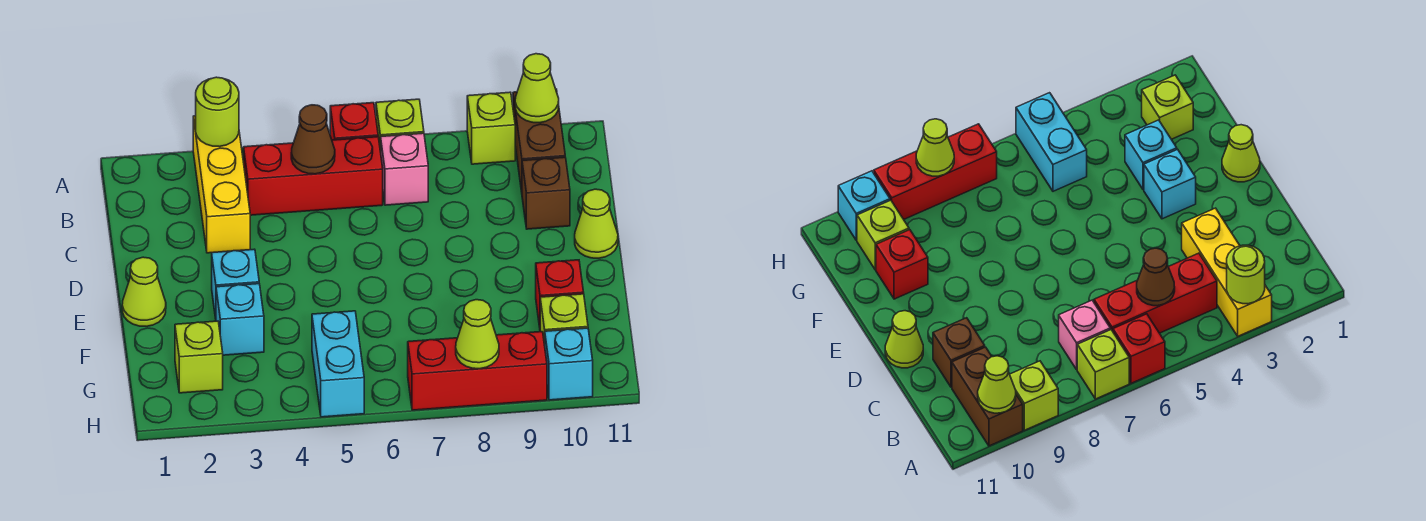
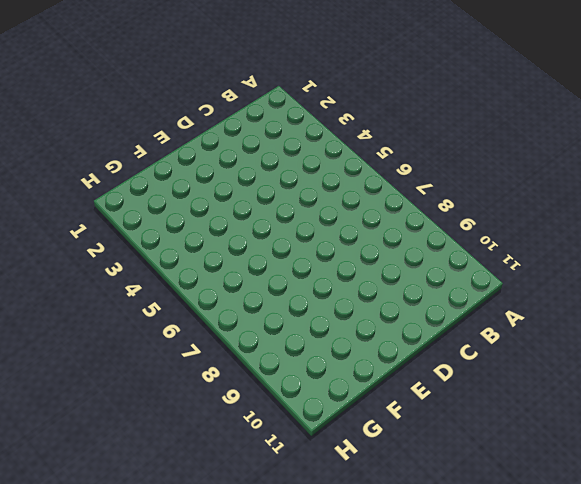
none -> yellow brick A3:C3 level 1
none -> red brick A6 level 1
none -> lime brick A7 level 1

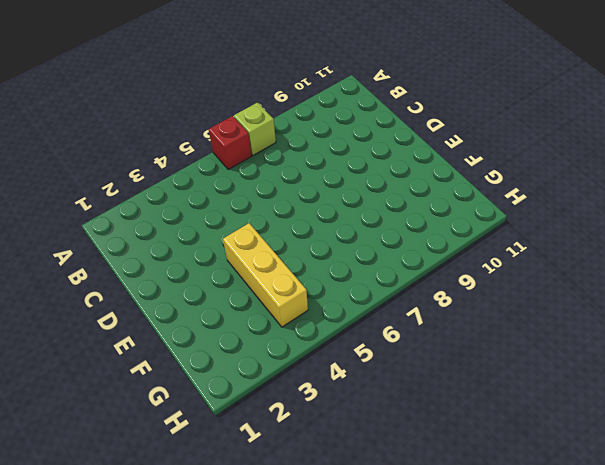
yellow brick E4:G4 level 1 -> yellow brick A3:C3 level 1
none -> lime brick A9 level 1
none -> brown brick A10:B10 level 1
none -> red brick B4:B6 level 1

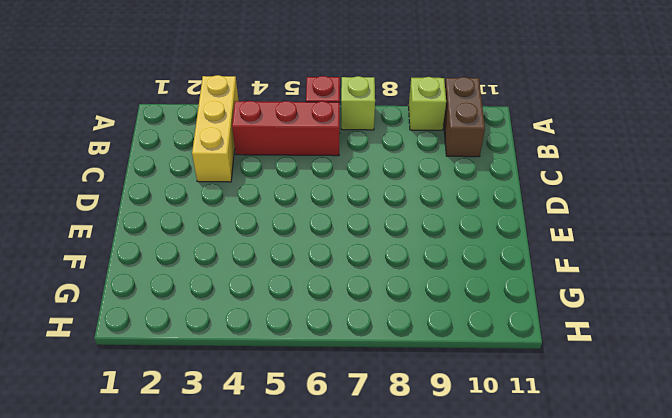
none -> pink brick B7 level 1
none -> brown brick C10 level 1
none -> lime cone D11 level 1

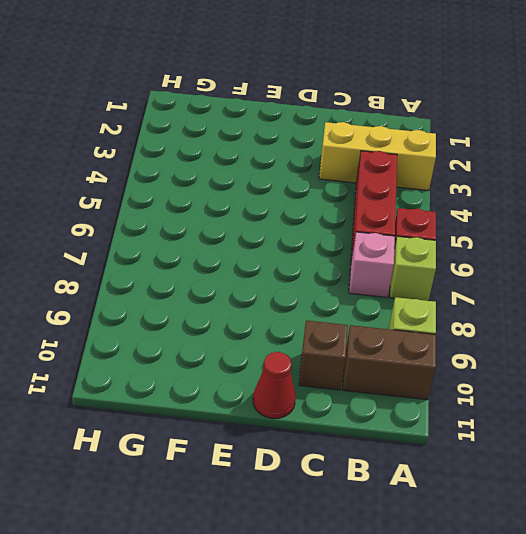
red cone D11 level 1 -> lime cone D11 level 1
none -> lime cone E1 level 1
none -> cyan brick E3 level 1
none -> cyan brick F3 level 1

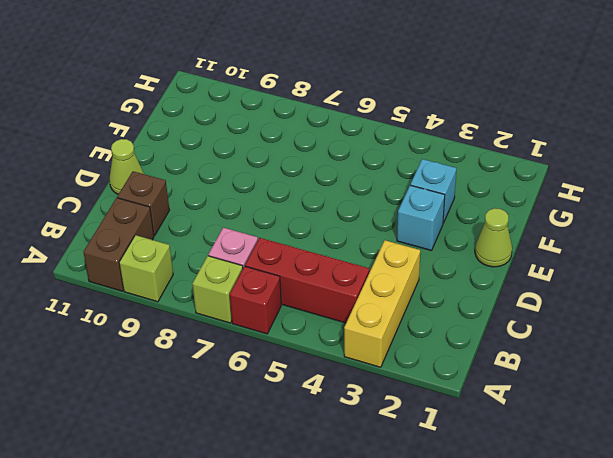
none -> red brick F10 level 1
none -> lime brick G2 level 1
none -> cyan brick G5:H5 level 1

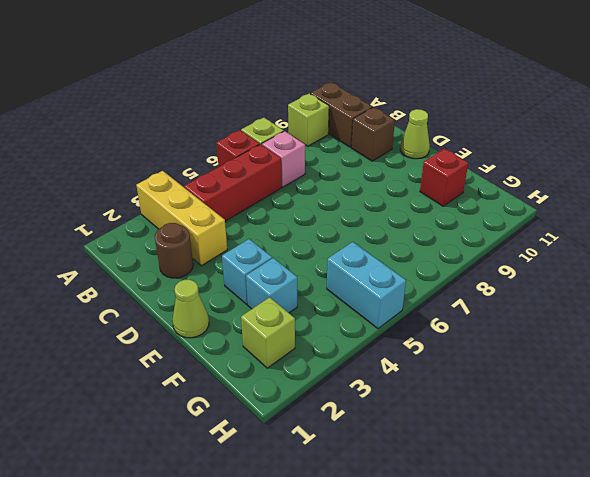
brown round brick C2 level 1 -> none
none -> lime brick G10 level 1
none -> red brick H7:H9 level 1
none -> cyan brick H10 level 1

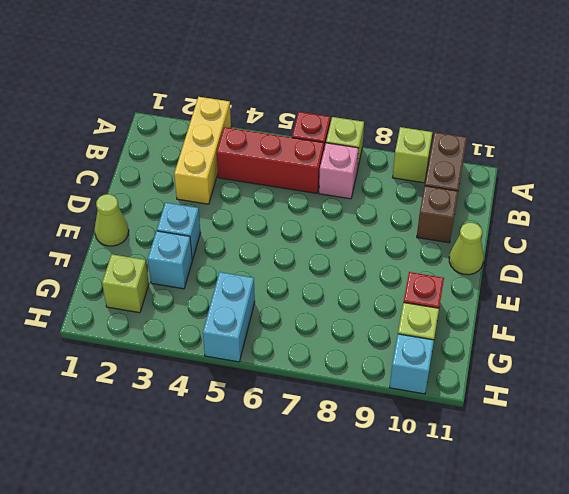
none -> red brick H7:H9 level 1
none -> lime round brick A3 level 2
none -> lime cone A10 level 2

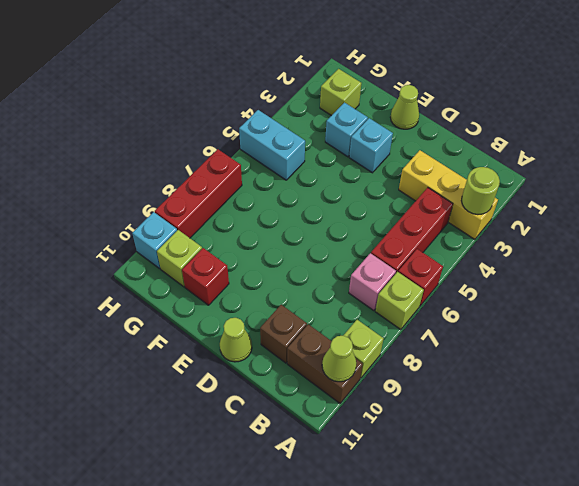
none -> brown cone B5 level 2
none -> lime cone H8 level 2

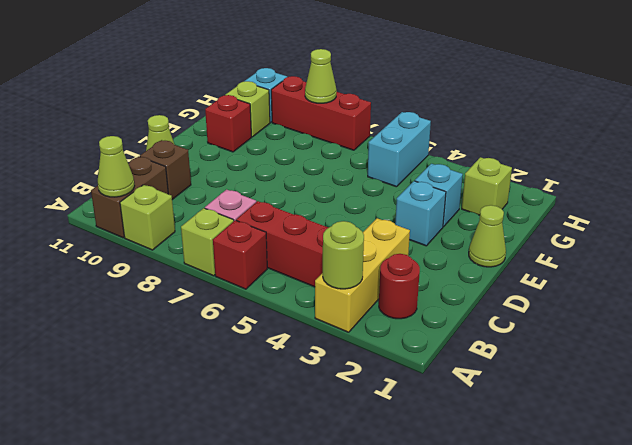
red round brick B2 level 1 -> none
none -> brown cone B5 level 2

